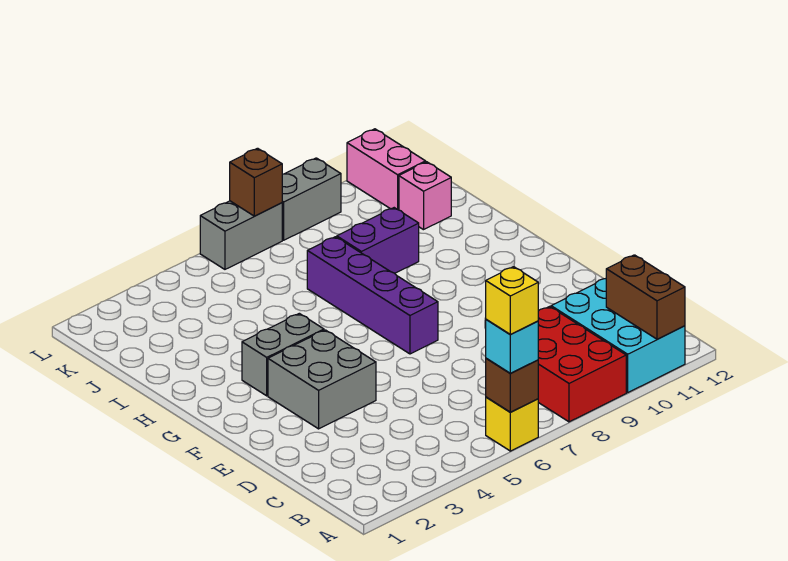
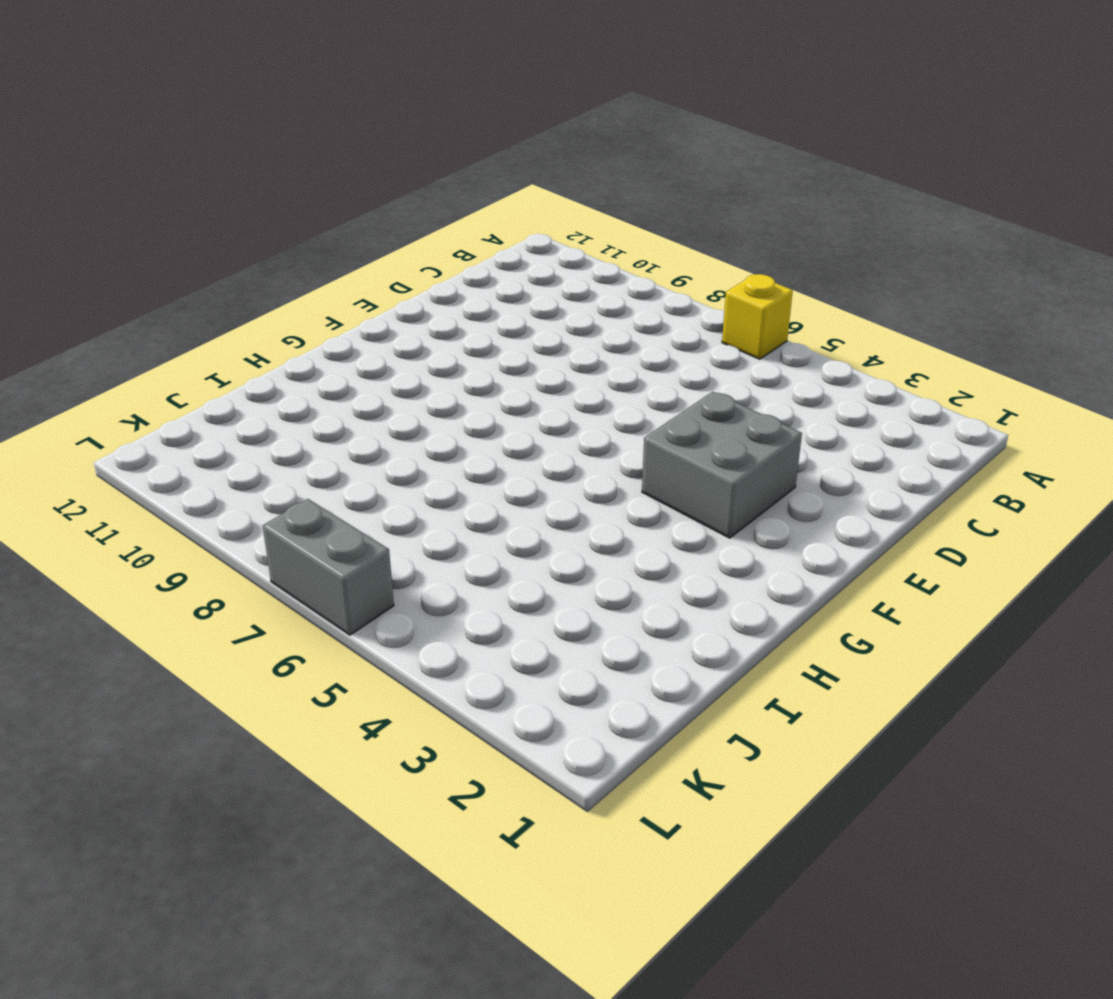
none -> red brick A8:C9 level 1
none -> cyan brick A10:C11 level 1
none -> purple brick F7:I7 level 1

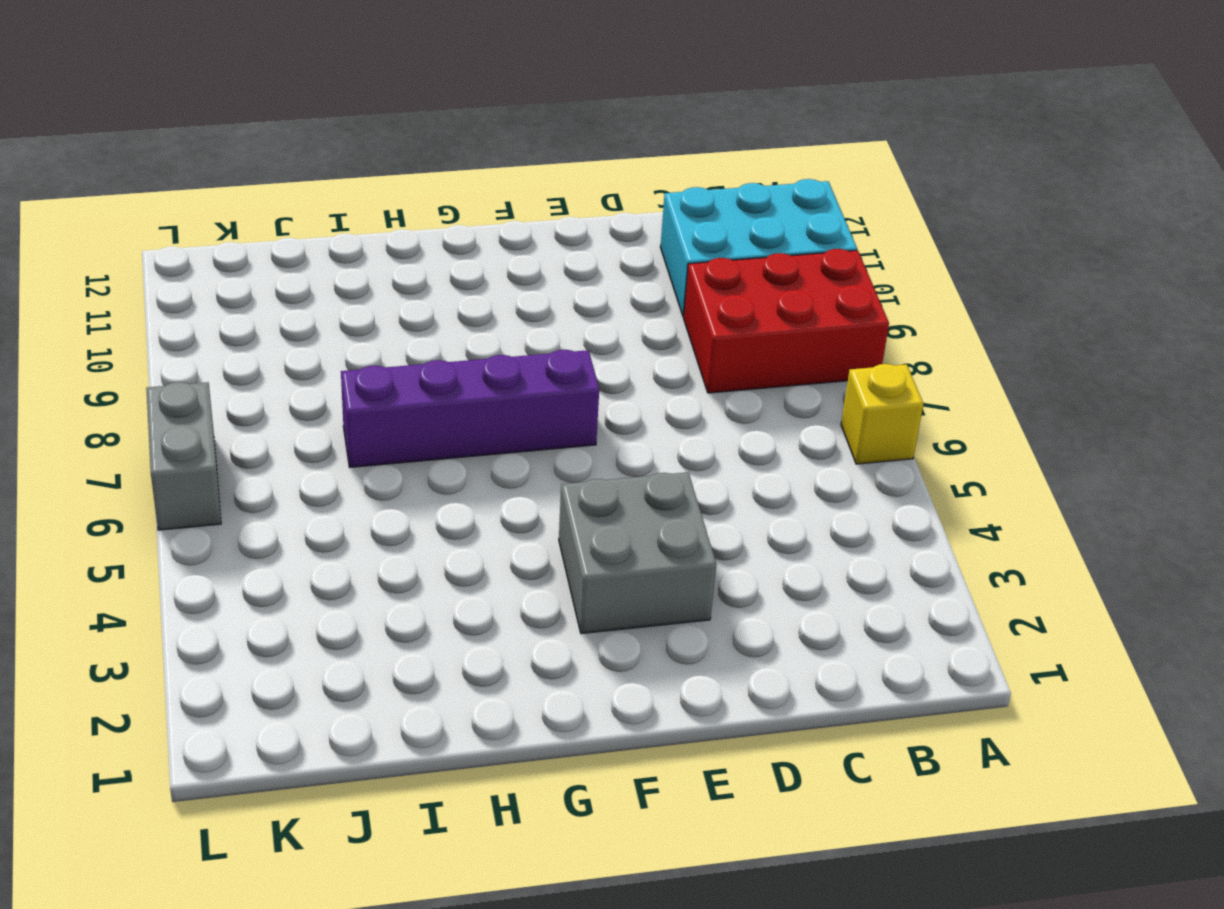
none -> grey brick G3:G4 level 1
none -> purple brick I8:I9 level 1
none -> pink brick J11 level 1

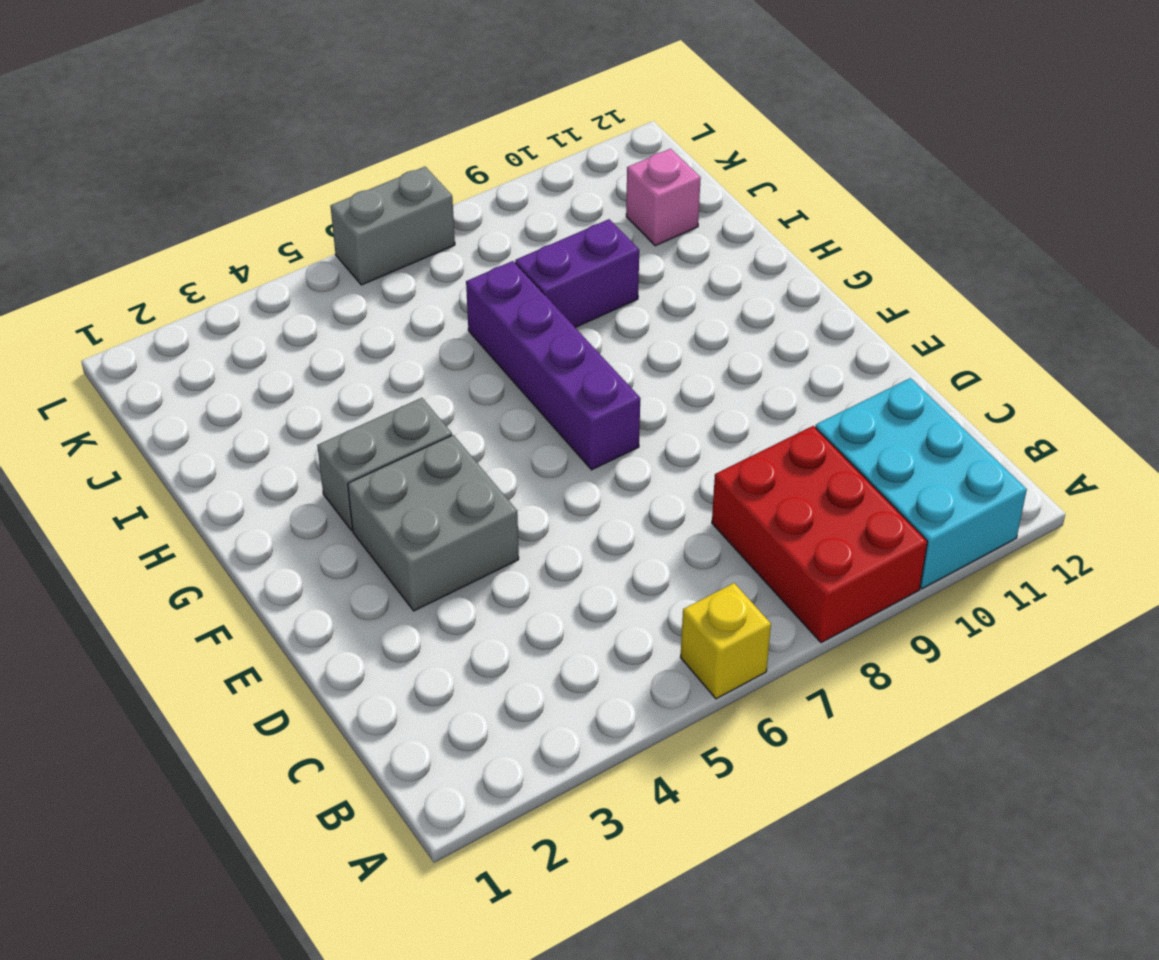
none -> pink brick K11:L11 level 1
none -> grey brick L8:L9 level 1
none -> brown brick A6 level 2

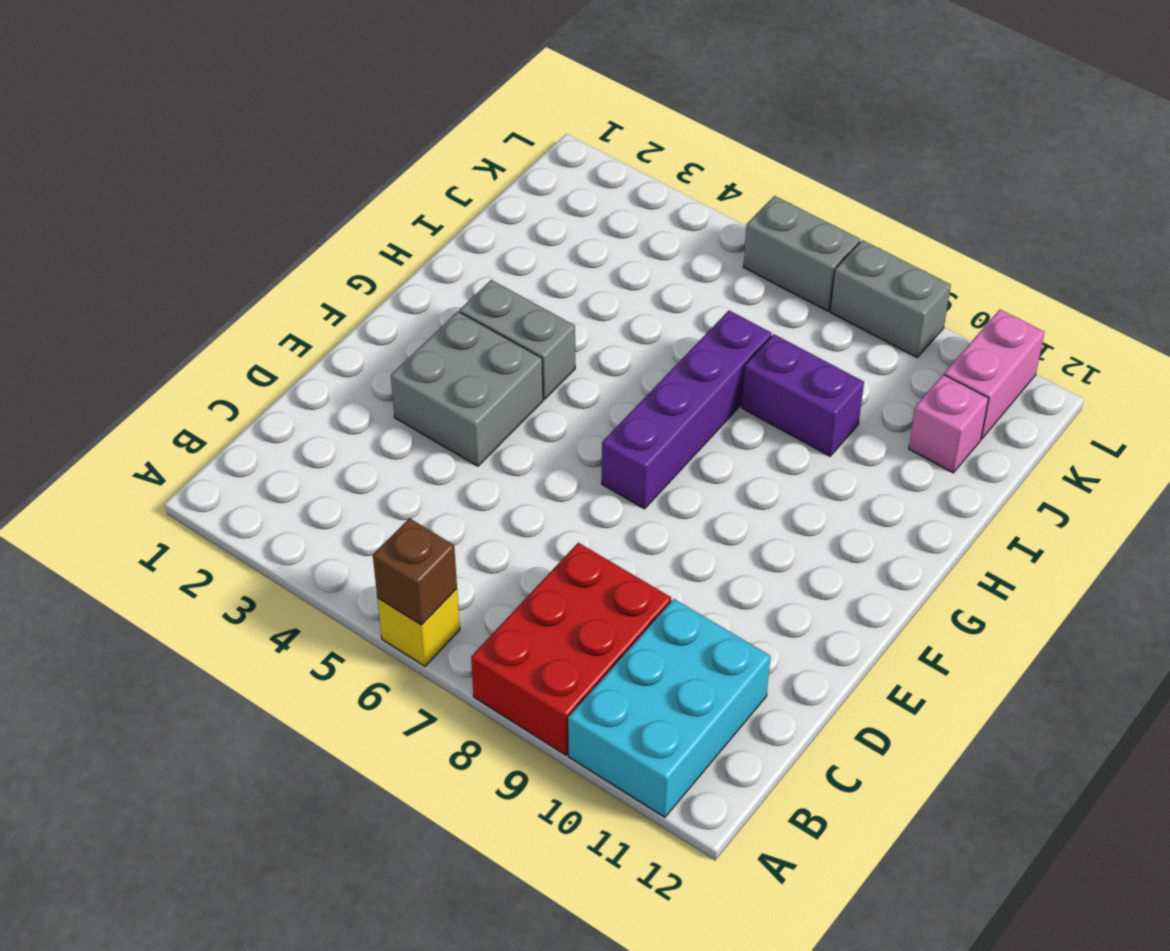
none -> brown brick A11:B11 level 2
none -> brown brick L7 level 2
none -> cyan brick A6 level 3

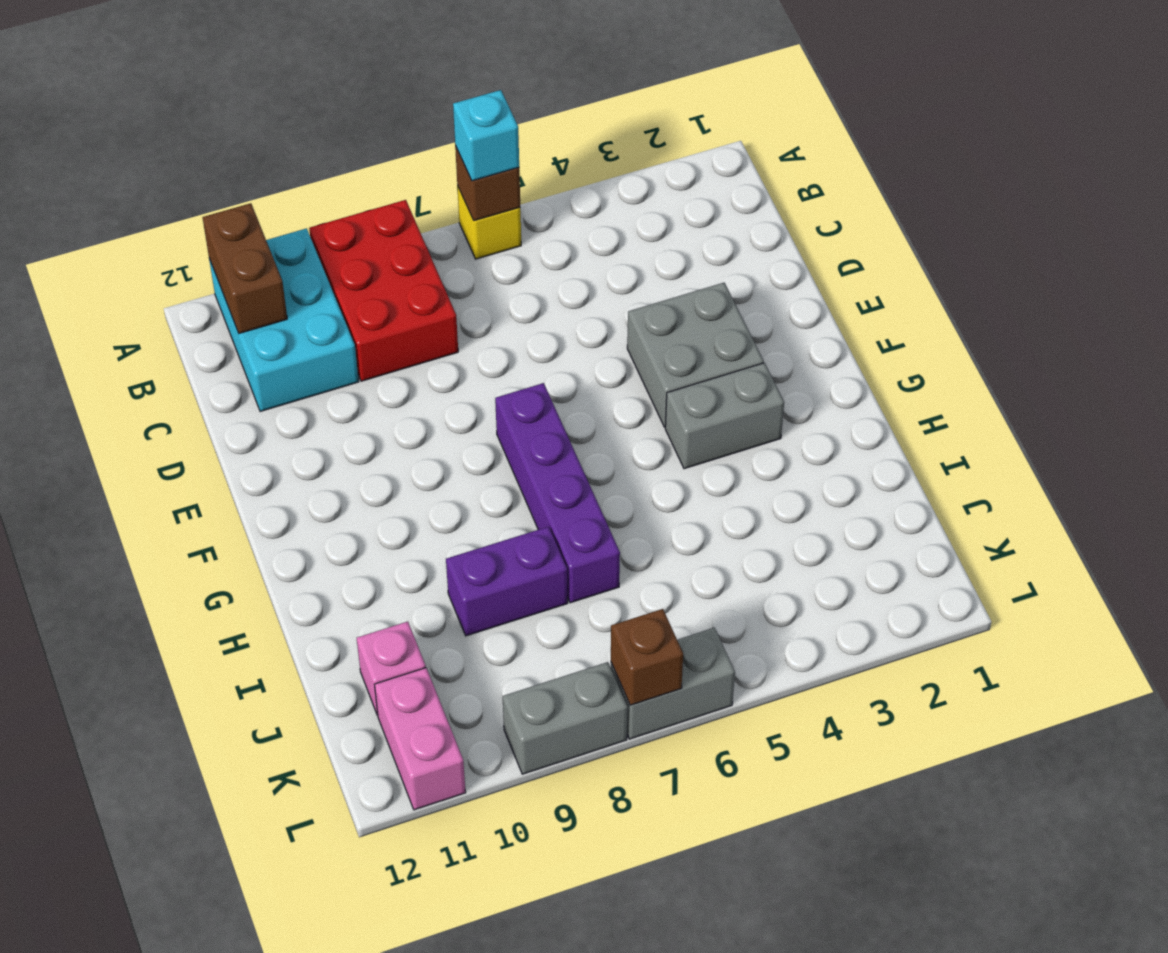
none -> yellow brick A6 level 4

